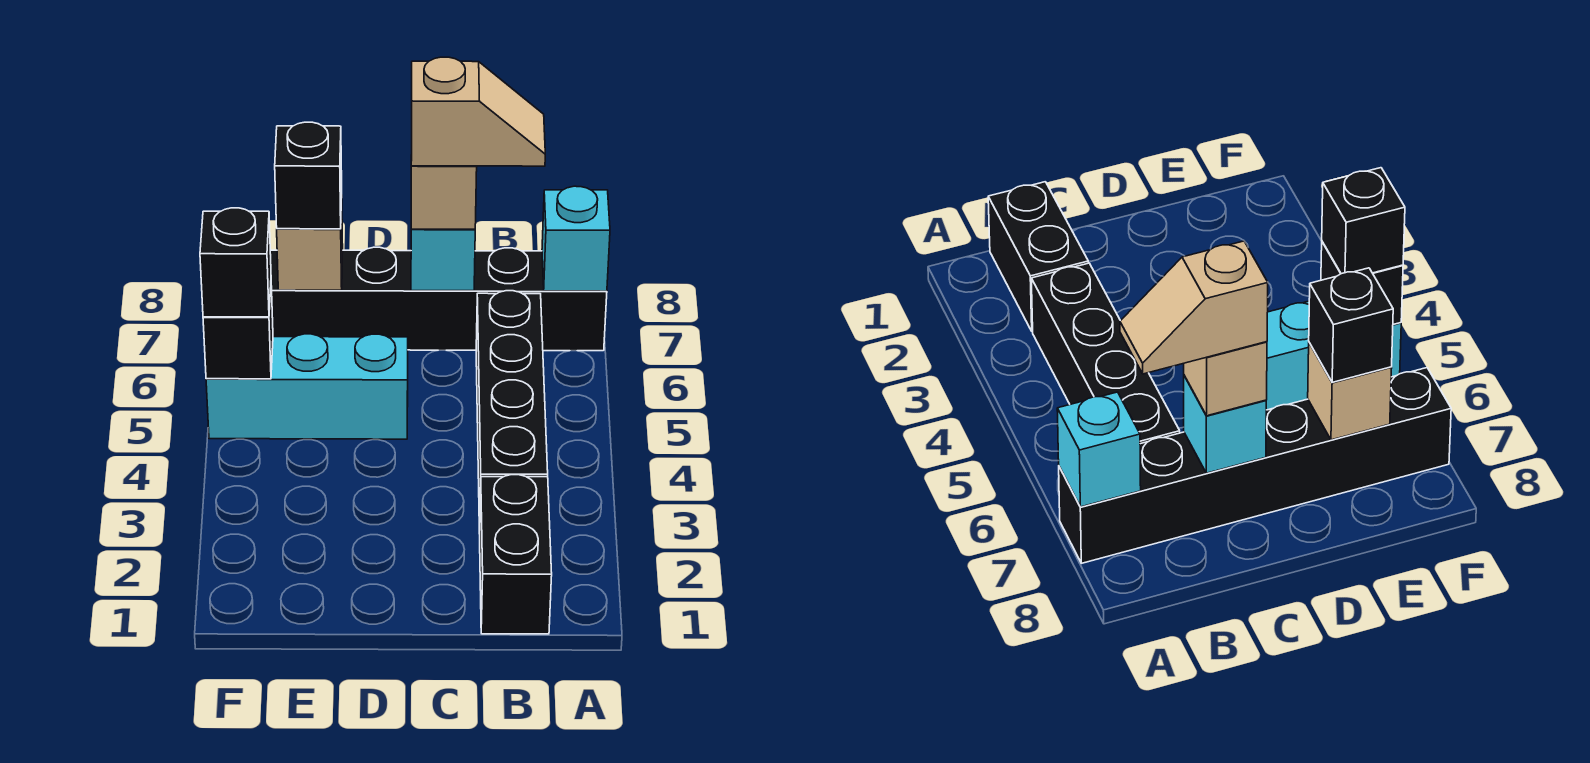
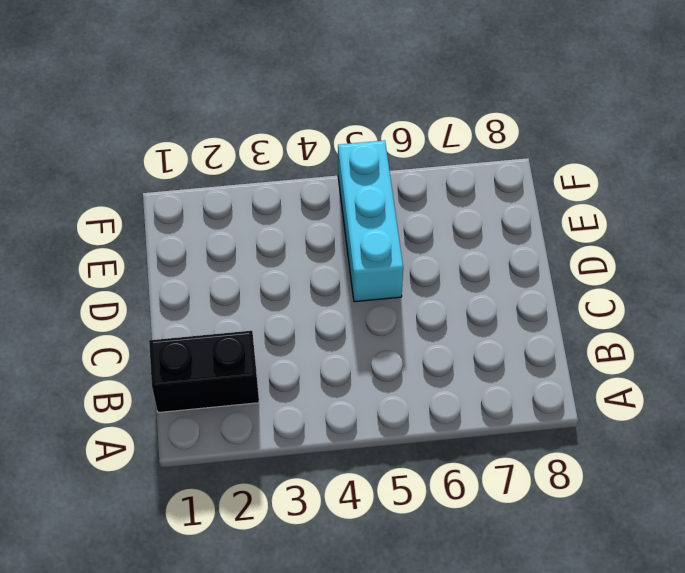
none -> black brick A7:F7 level 1
none -> black brick B3:B6 level 1
none -> cyan brick A7 level 2

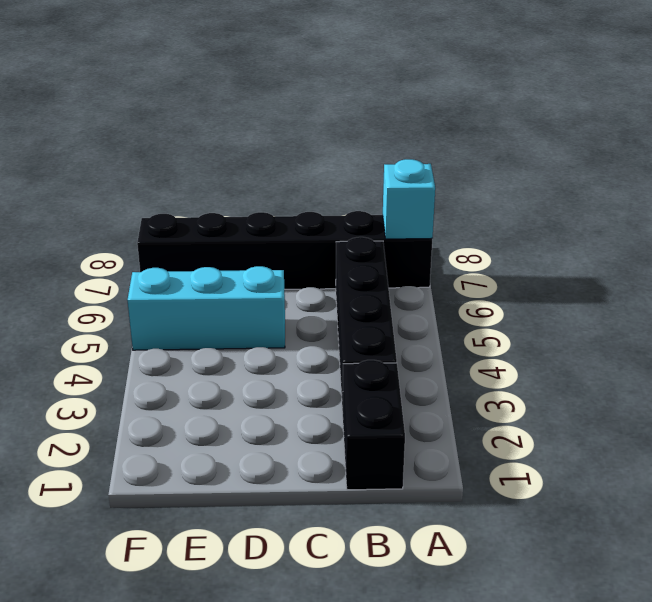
none -> cyan brick C7 level 2
none -> tan brick E7 level 2
none -> black brick F5 level 2

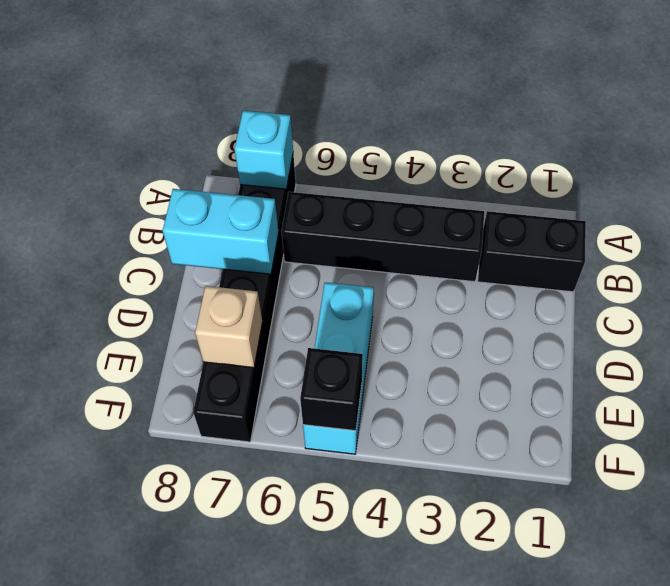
cyan brick C7:C8 level 2 -> cyan brick C7 level 2
none -> tan brick C7 level 3
none -> black brick E7 level 3
none -> black brick F5 level 3

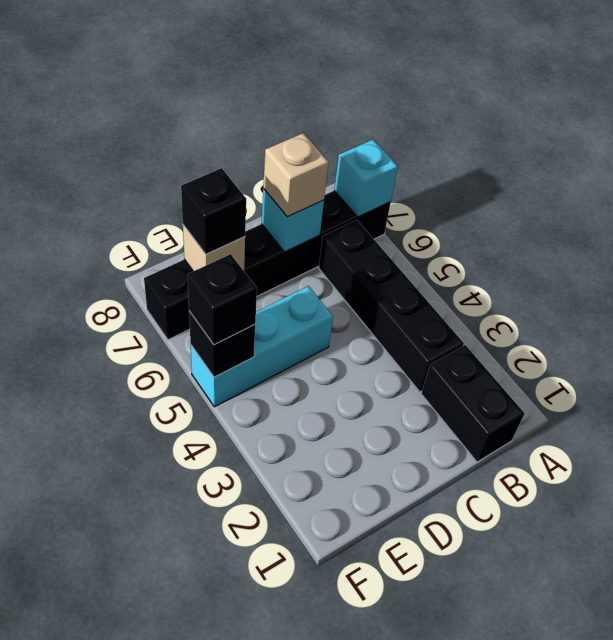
none -> tan slope B7:C7 level 4 top C

